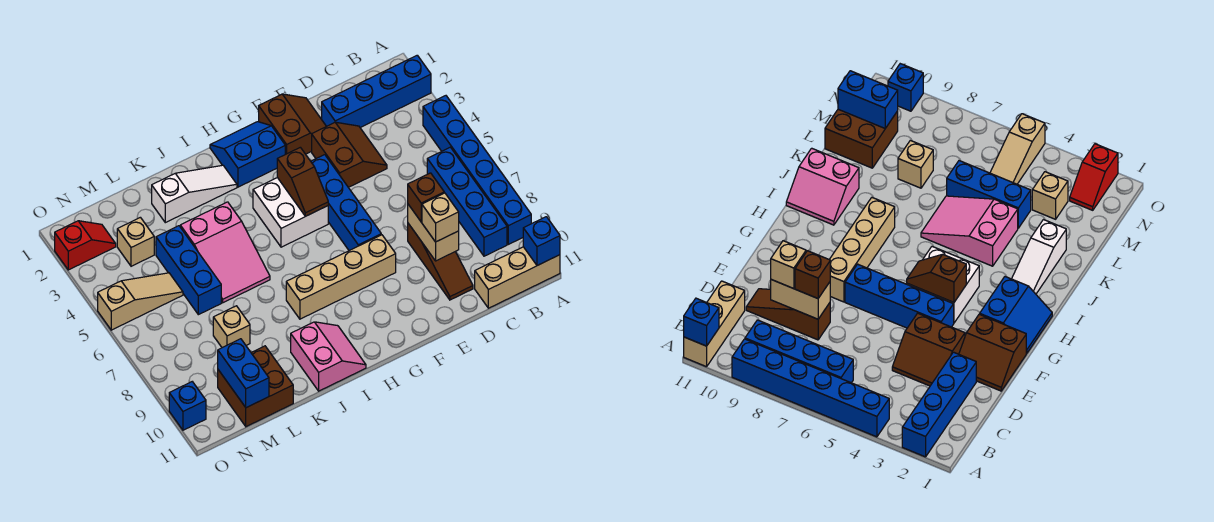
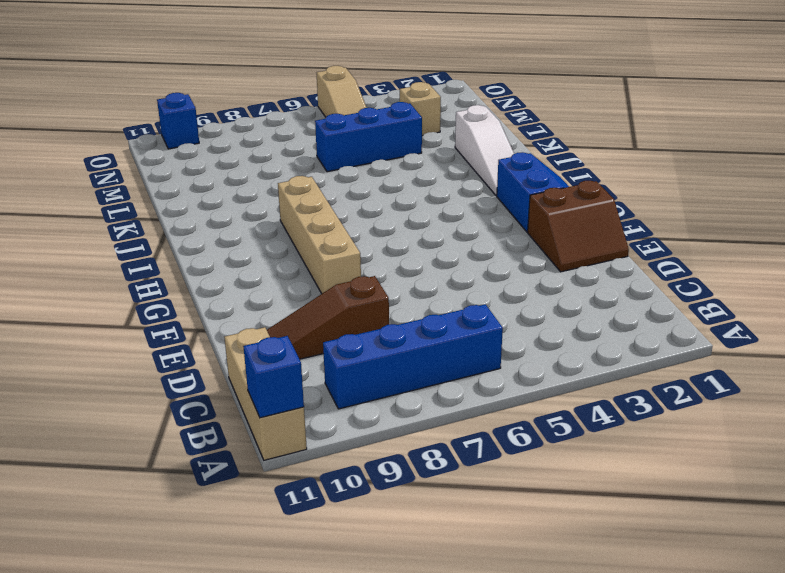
none -> blue brick A2:D2 level 1
none -> blue brick A4:A9 level 1
none -> brown slope D3:E4 level 1 top E

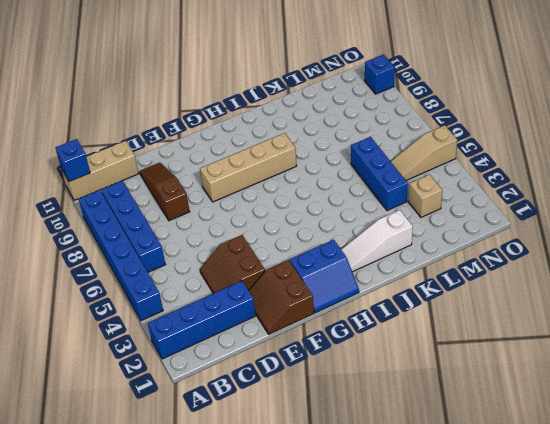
none -> blue brick F4:F7 level 1
none -> white brick G4:H5 level 1
none -> pink slope I10:J11 level 1 top J

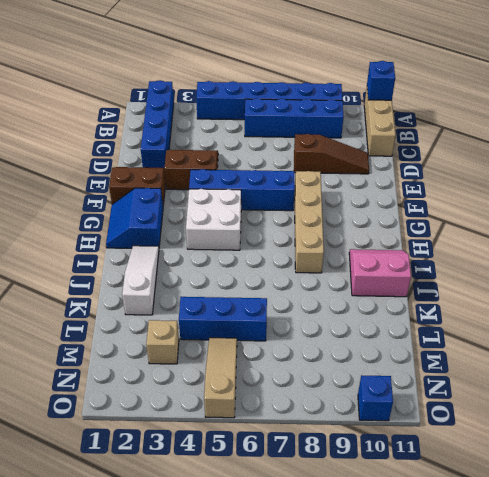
none -> pink slope J4:K6 level 1 top 4
none -> tan brick L8 level 1
none -> brown brick L10:M11 level 1

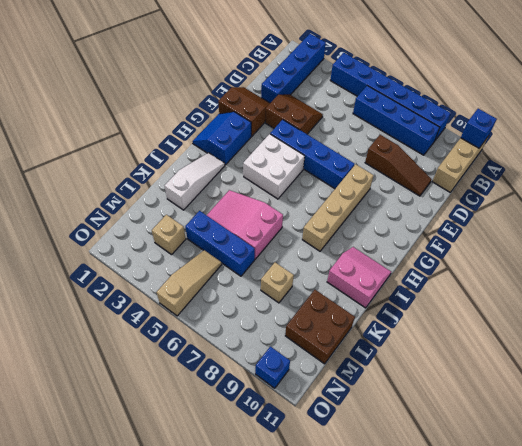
pink slope J4:K6 level 1 top 6 -> pink slope J4:K6 level 1 top 4
none -> red slope N2:O2 level 1 top O
none -> tan brick D8:D9 level 2
none -> brown slope G4:G5 level 2 top 4

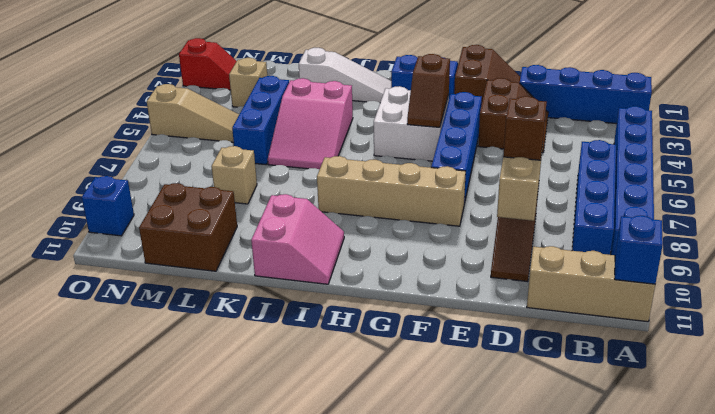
none -> blue brick M10:M11 level 2
none -> tan brick D9 level 3

